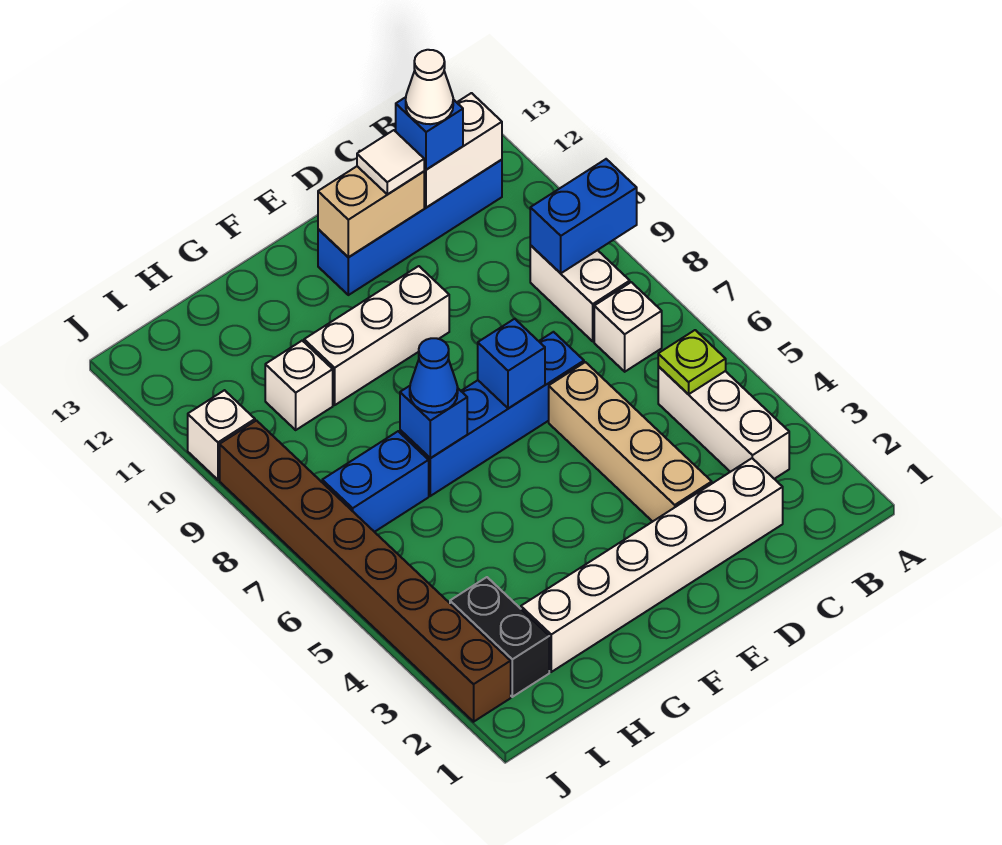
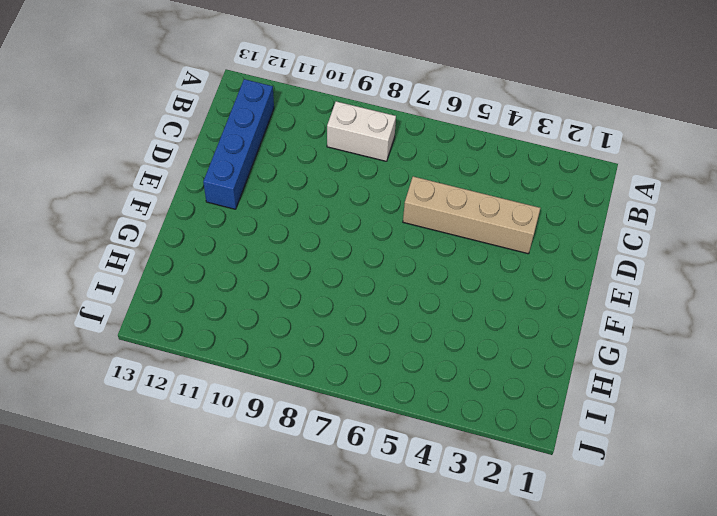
none -> white brick B3:B5 level 1
none -> white brick B7 level 1
none -> white brick C2:H2 level 1

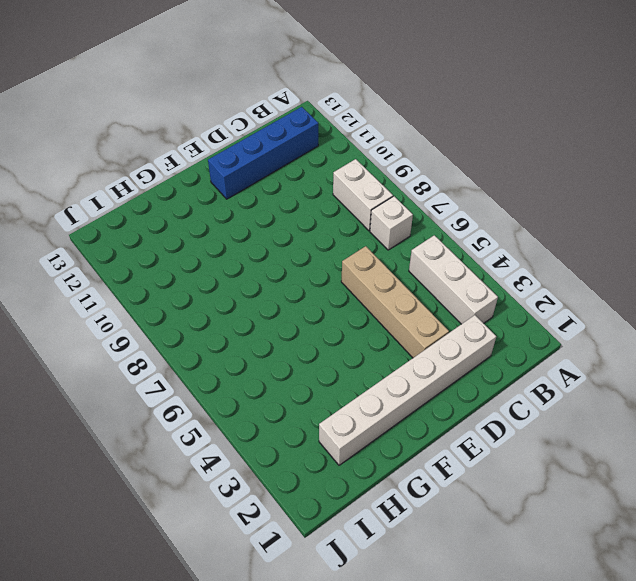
none -> blue brick D7:G7 level 1
none -> white brick E10:G10 level 1
none -> blue brick H7:I7 level 1

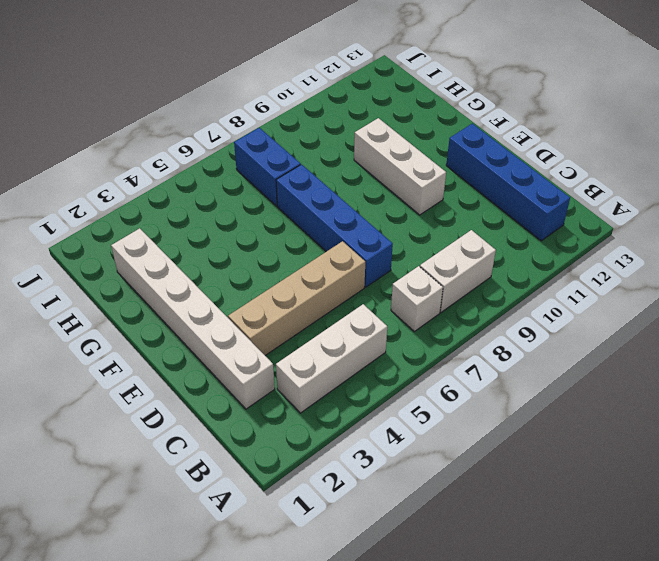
none -> white brick H10 level 1
none -> black brick I2:I3 level 1
none -> brown brick J2:J9 level 1

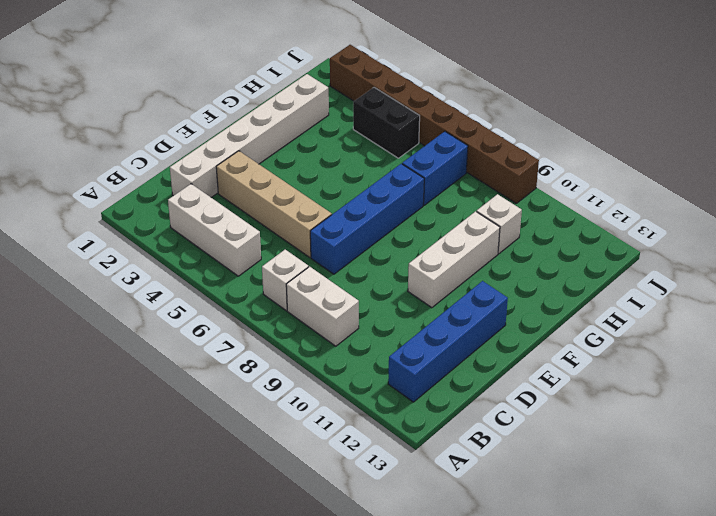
black brick I4:I5 level 1 -> black brick I2:I3 level 1
none -> white brick J10 level 1
none -> blue brick A9:B9 level 2
none -> lime plate B5 level 2

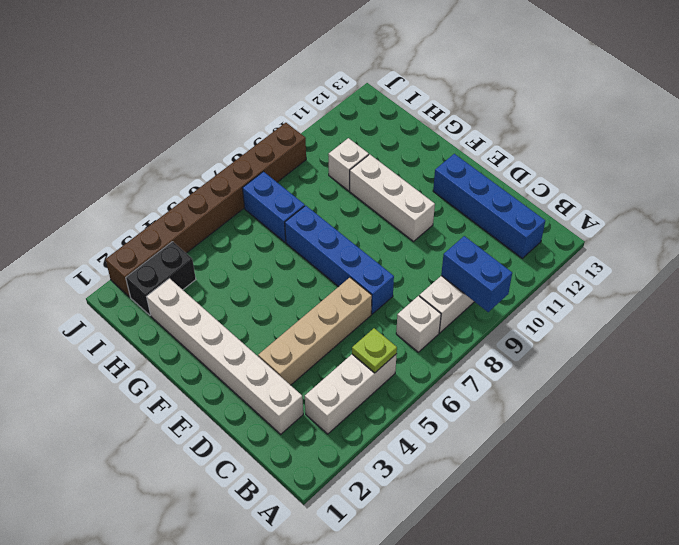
none -> white brick J10 level 1
none -> white brick B12:C12 level 2
none -> tan brick D12:E12 level 2

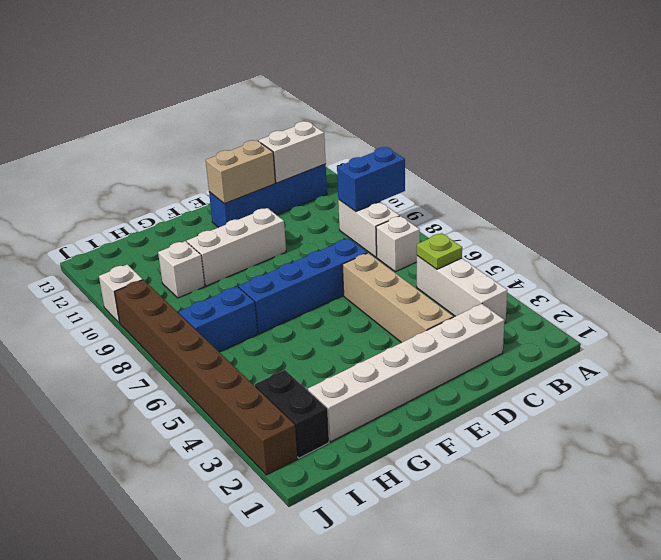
none -> blue brick E7 level 2
none -> blue brick G7 level 2
none -> blue brick C12 level 3

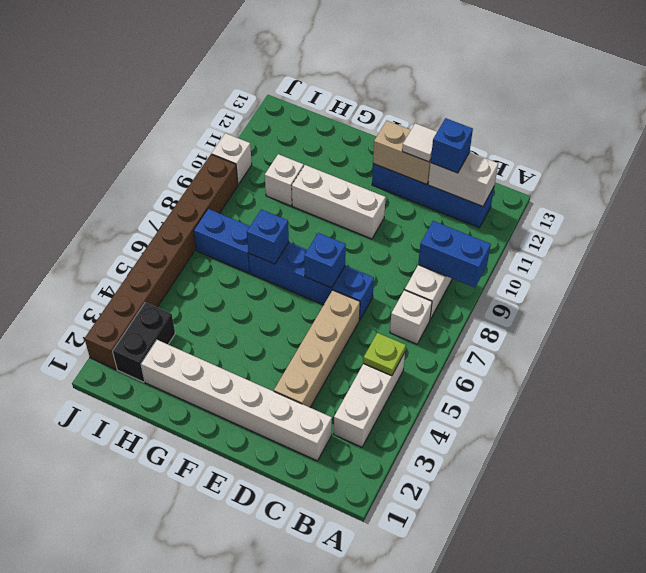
none -> blue cone G7 level 3
none -> white cone C12 level 4

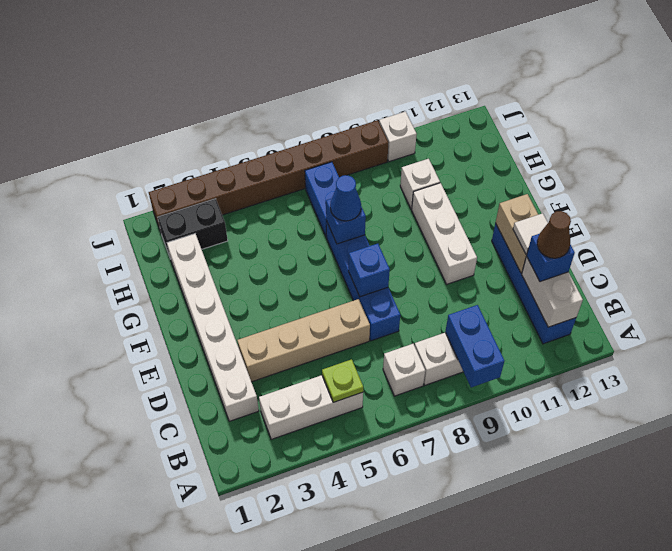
brown cone C12 level 4 -> white cone C12 level 4

